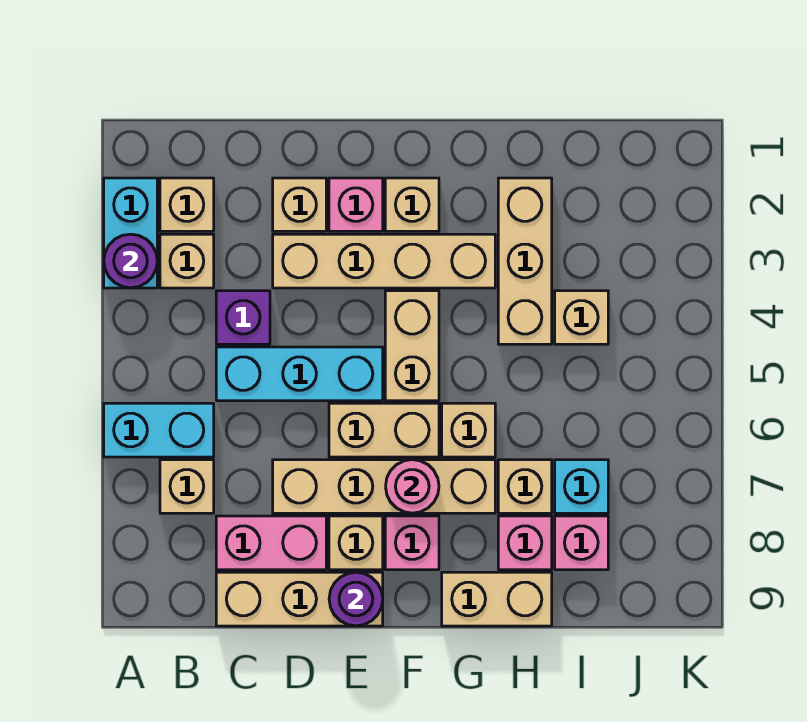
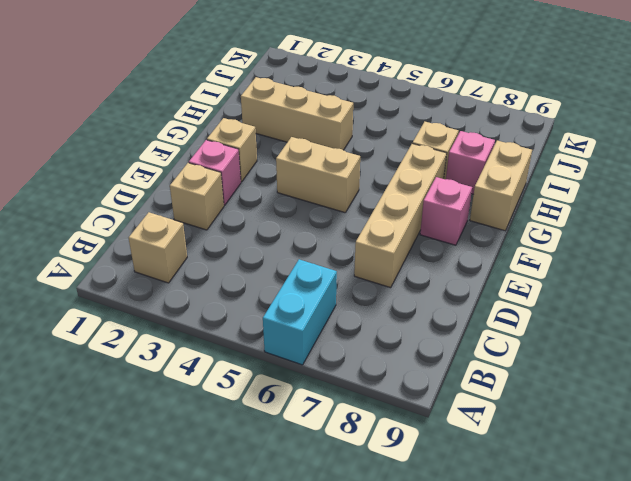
none -> cyan brick A2:A3 level 1
none -> tan brick B3 level 1
none -> tan brick B7 level 1

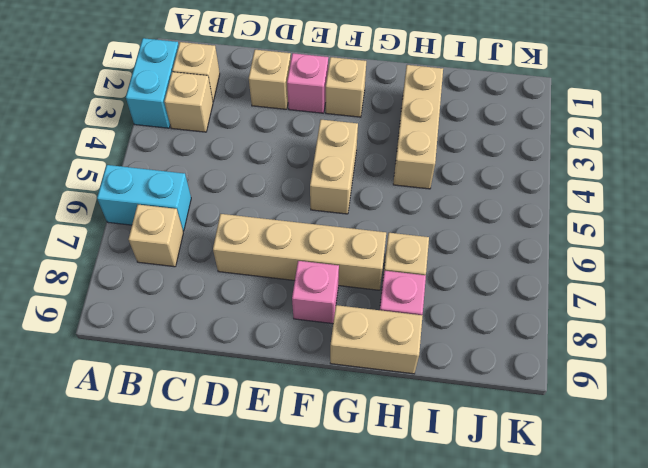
none -> purple brick C4 level 1
none -> cyan brick C5:E5 level 1
none -> pink brick C8:D8 level 1

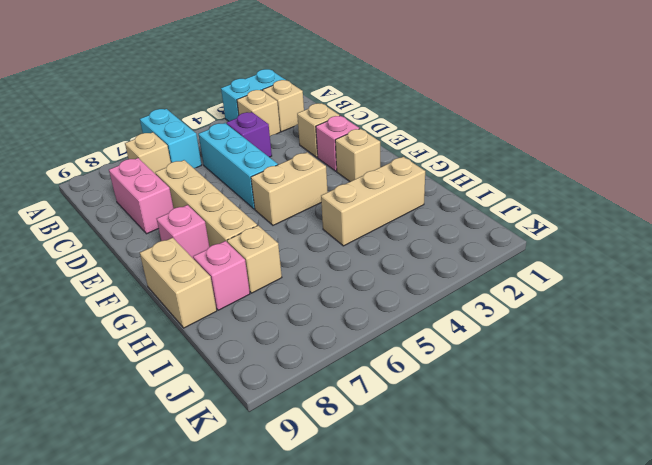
none -> tan brick C9:E9 level 1
none -> tan brick D3:G3 level 1
none -> tan brick E6:F6 level 1

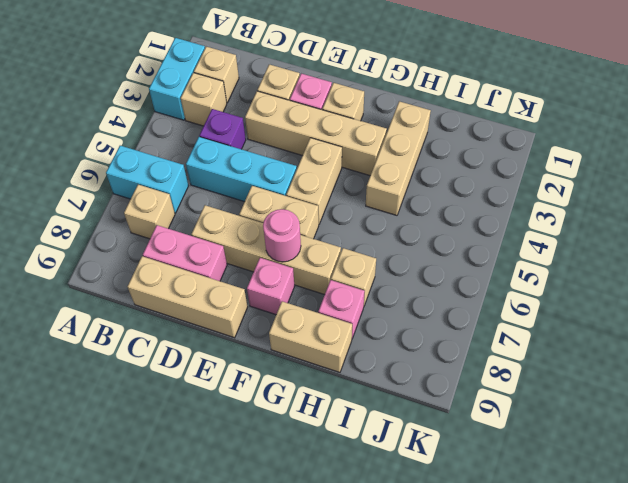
none -> tan brick E8 level 1
none -> tan brick G6 level 1
none -> tan brick I4 level 1

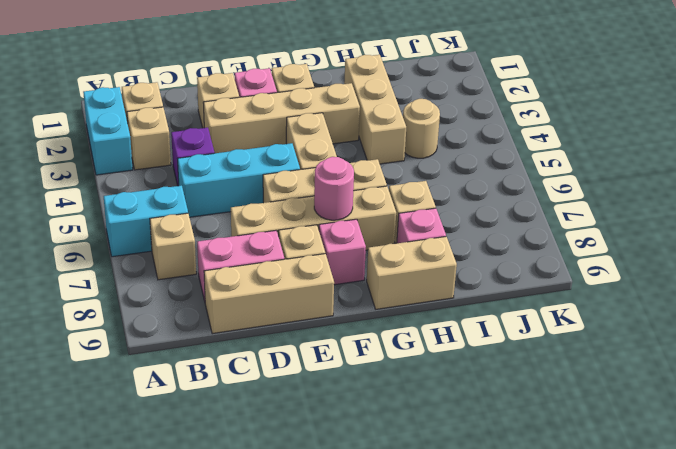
tan round brick I4 level 1 -> tan brick I4 level 1
none -> cyan brick I7 level 1
none -> pink brick I8 level 1
none -> purple round brick A3 level 2

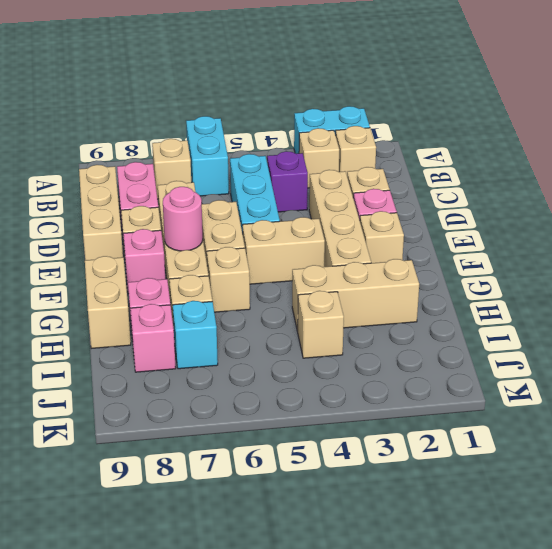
none -> purple round brick A3 level 2
none -> purple round brick E9 level 2

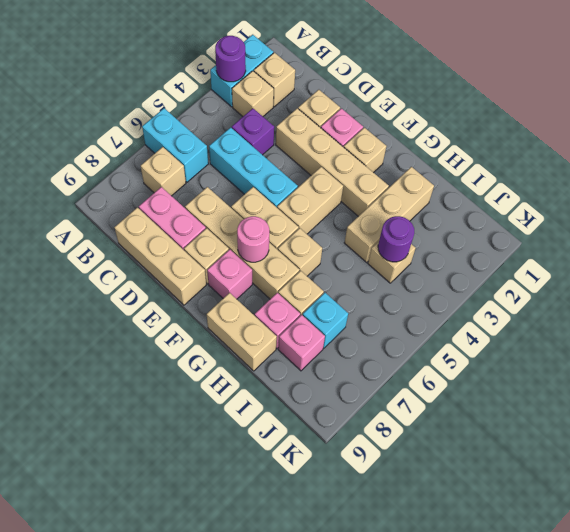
purple round brick I4 level 2 -> purple round brick E9 level 2

